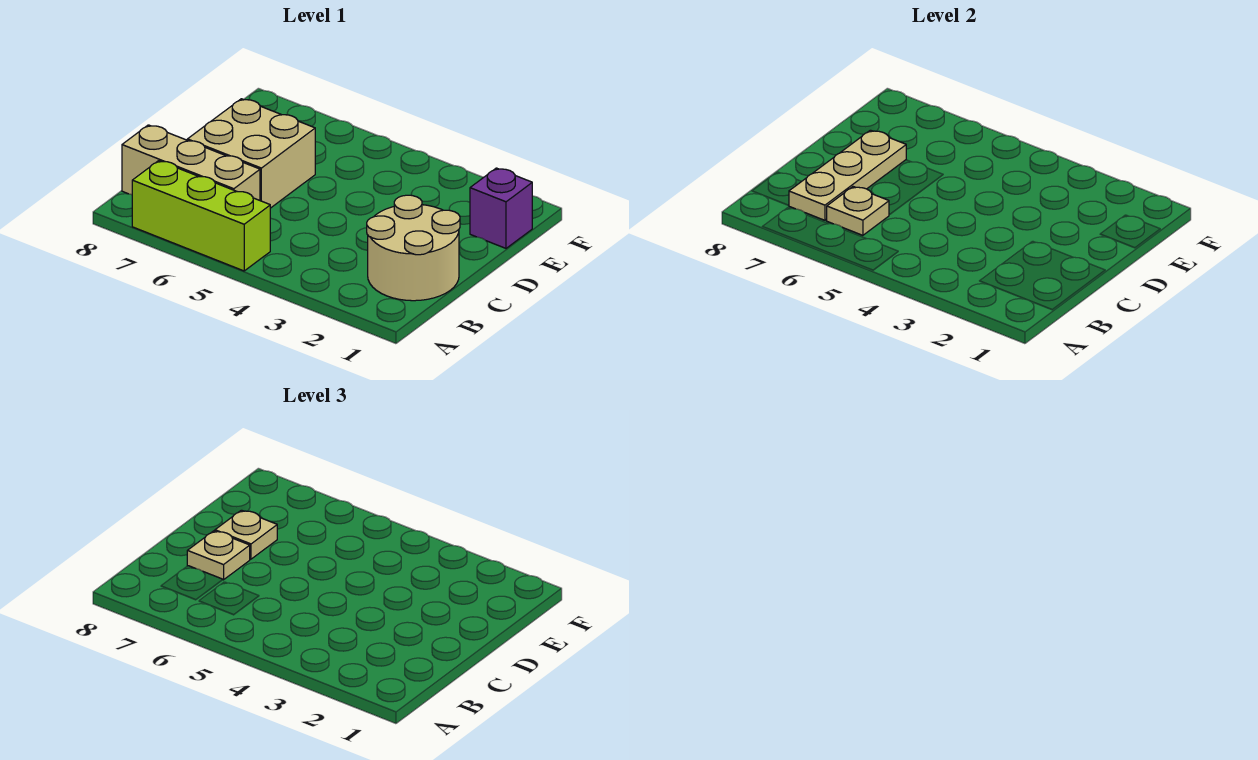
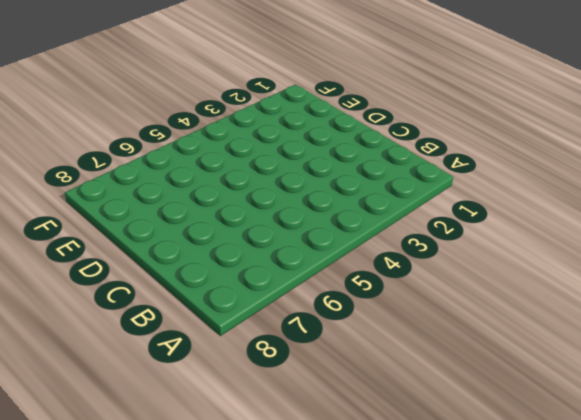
none -> lime brick A5:A7 level 1
none -> tan round brick B1:C2 level 1

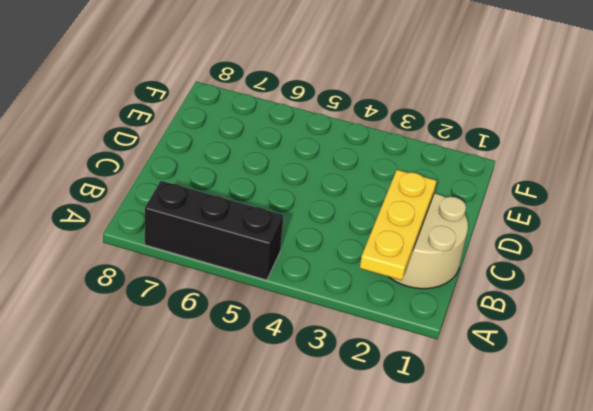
yellow plate A2:C2 level 2 -> none
black brick A5:A7 level 1 -> lime brick A5:A7 level 1
none -> tan brick B6:B8 level 1
none -> tan brick C6:D7 level 1

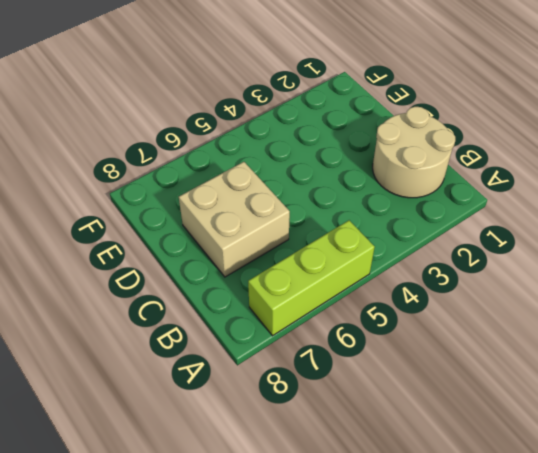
none -> tan brick B6:B8 level 1
none -> purple brick E1 level 1

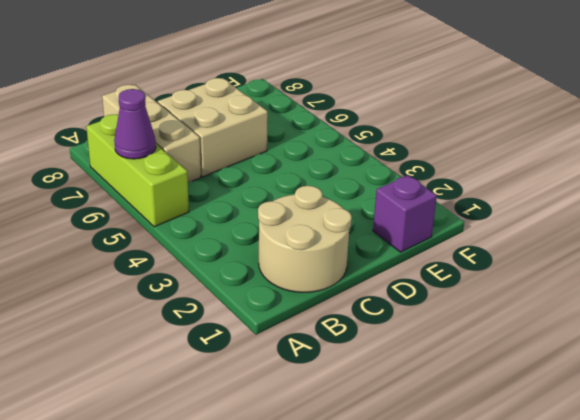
purple cone A6 level 2 -> none
none -> tan plate B6 level 2
none -> tan plate B7:D7 level 2

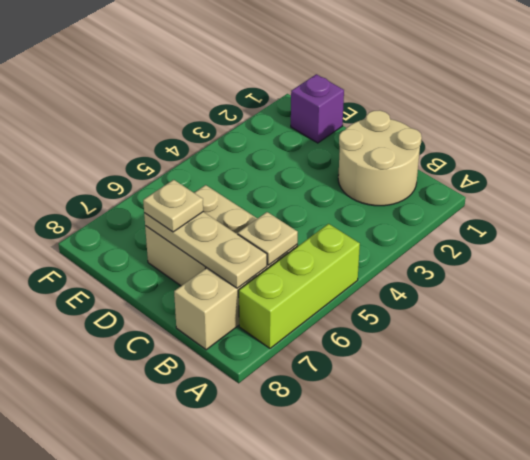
none -> tan plate C7 level 3

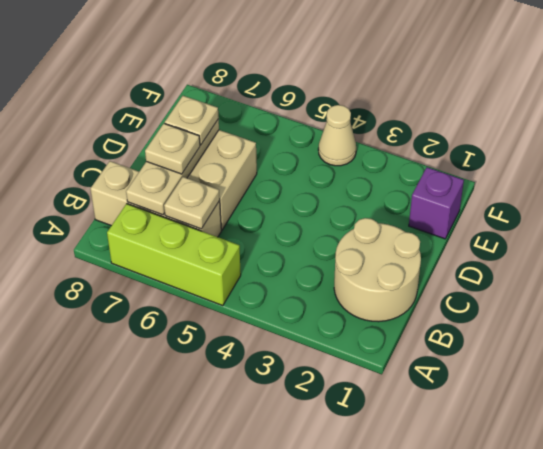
tan cone F4 level 1 -> none

